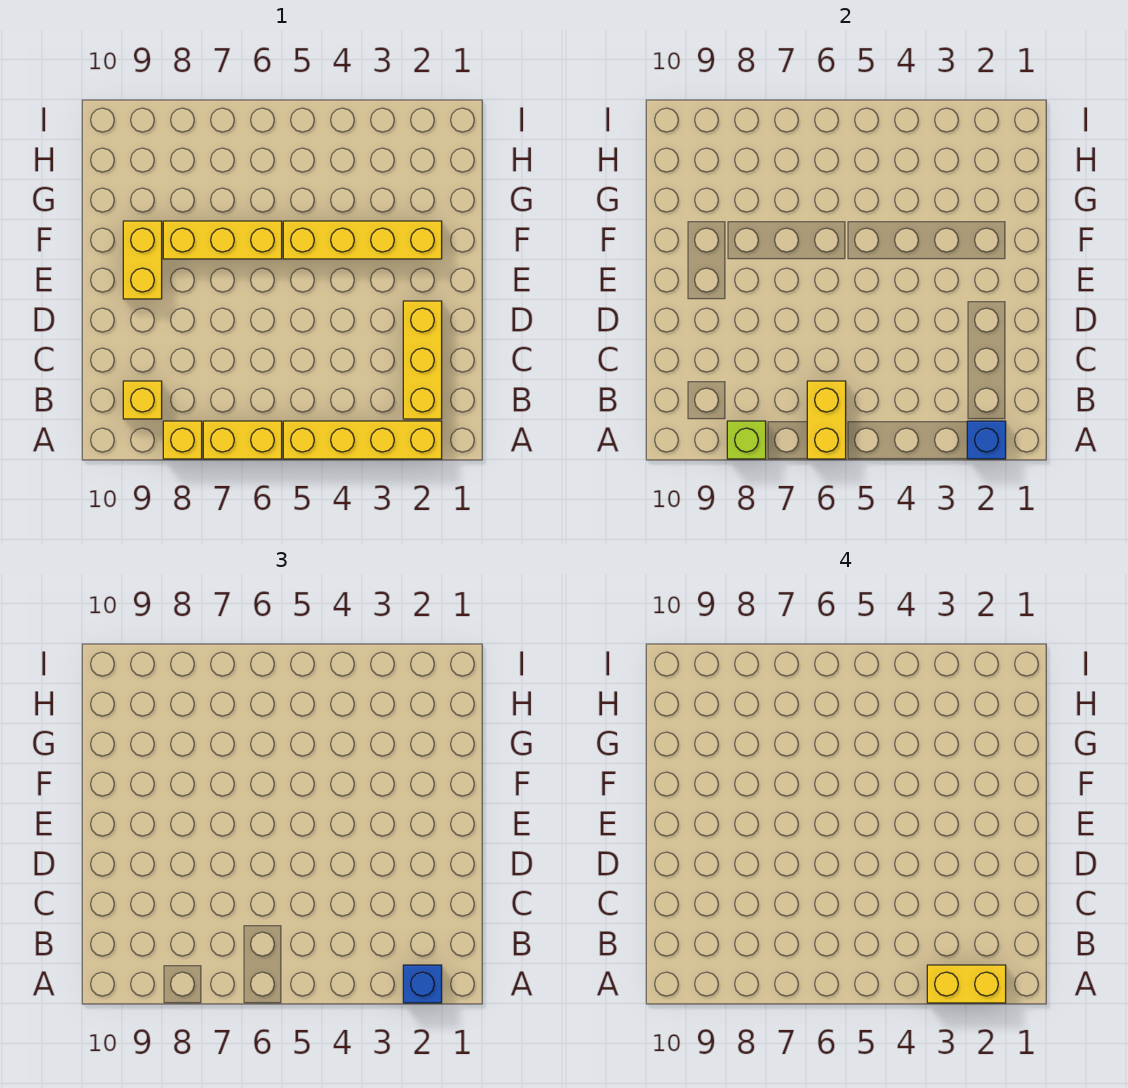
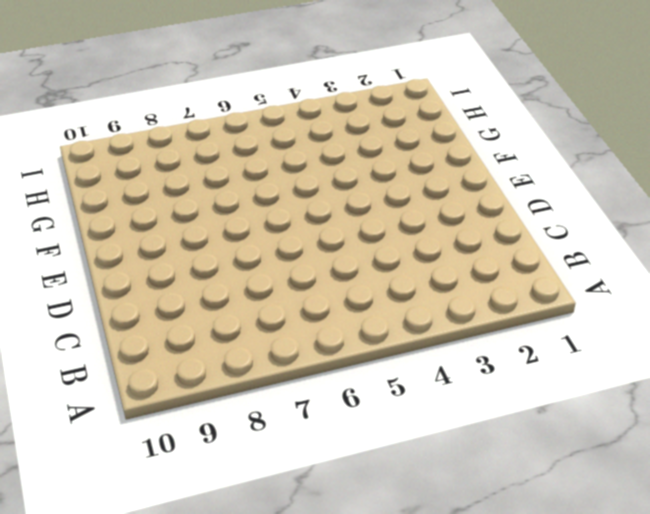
none -> yellow brick A2:A5 level 1
none -> yellow brick A6:A7 level 1
none -> yellow brick A8 level 1

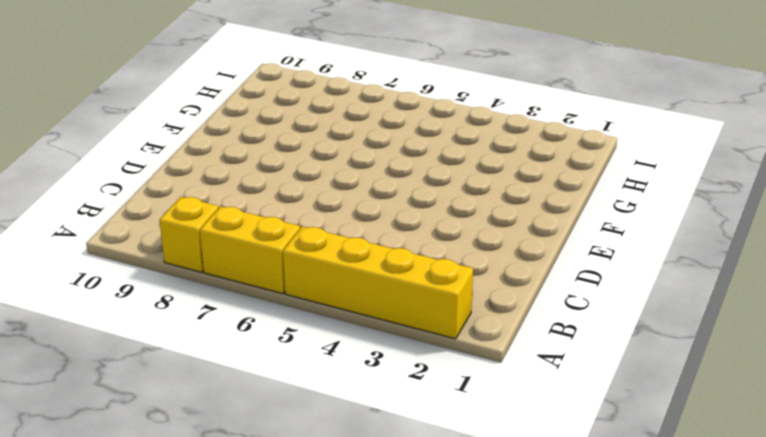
none -> yellow brick B2:D2 level 1
none -> yellow brick B9 level 1
none -> yellow brick E9:F9 level 1

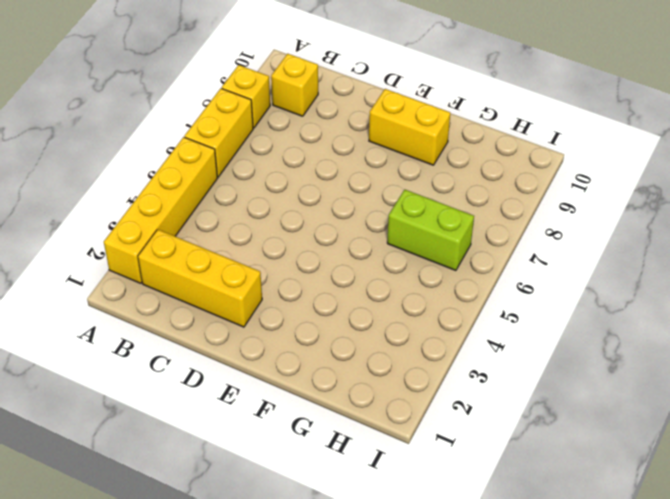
lime brick G6:H6 level 1 -> none
none -> yellow brick F2:F5 level 1
none -> yellow brick F6:F8 level 1
none -> blue brick A2 level 2

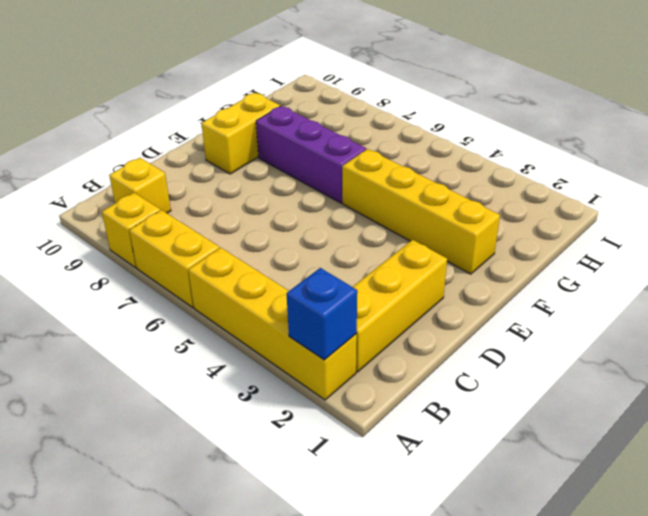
purple brick F6:F8 level 1 -> yellow brick F6:F8 level 1
none -> yellow brick A6:B6 level 2
none -> lime brick A8 level 2
none -> blue brick A2 level 3

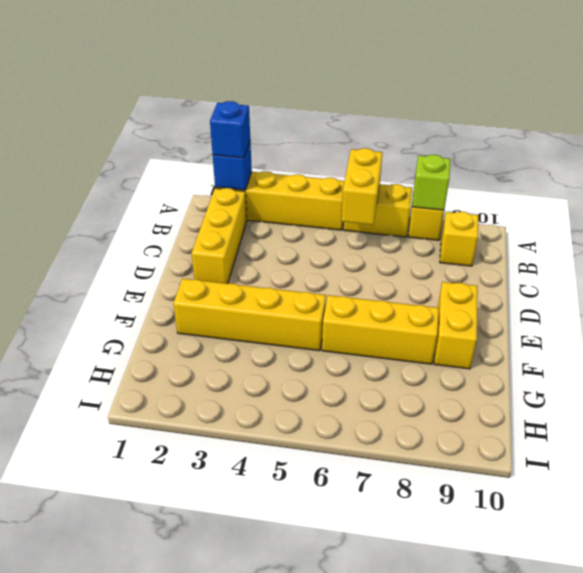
none -> yellow brick A2:A3 level 4

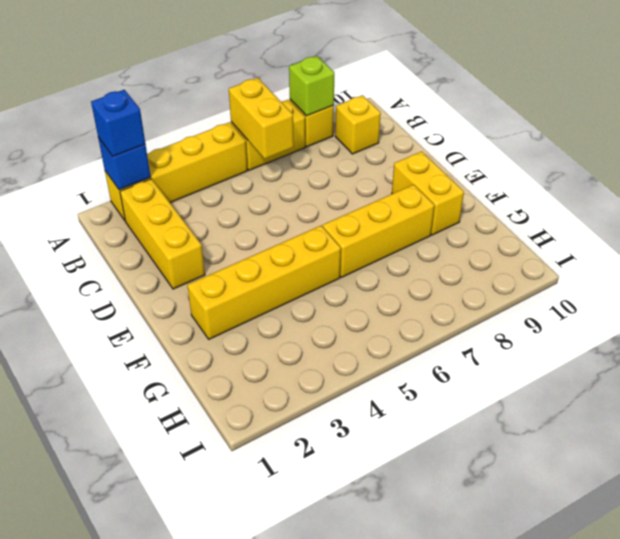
none -> yellow brick A2:A3 level 4

